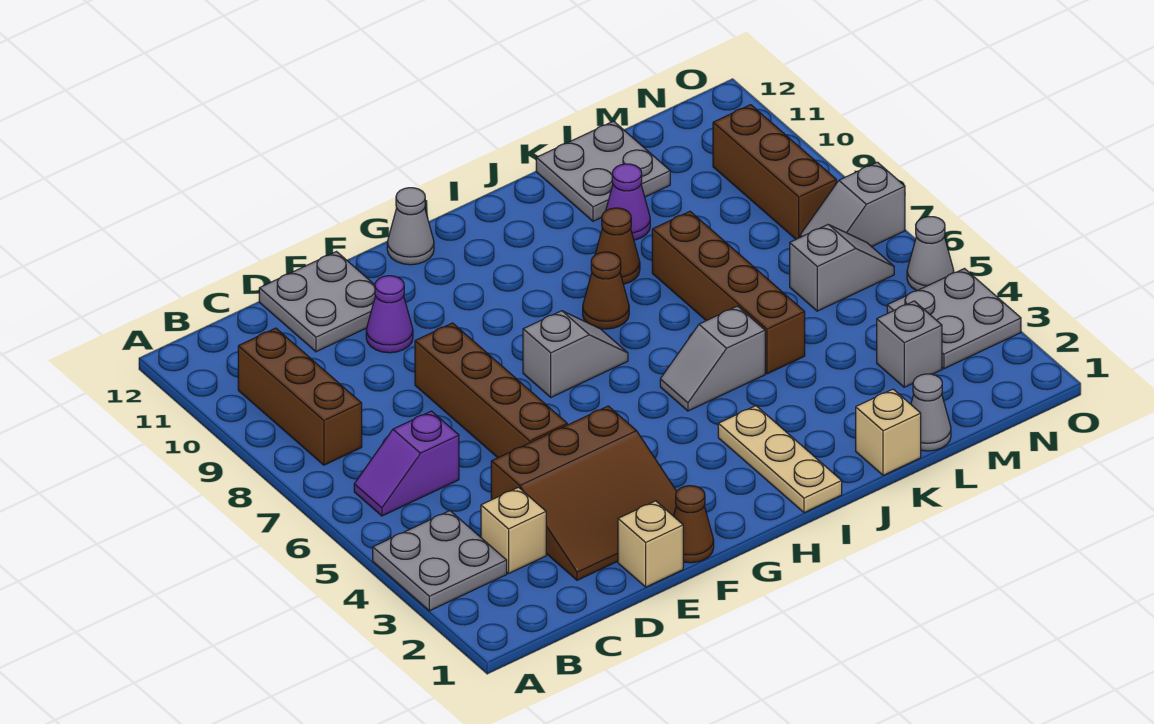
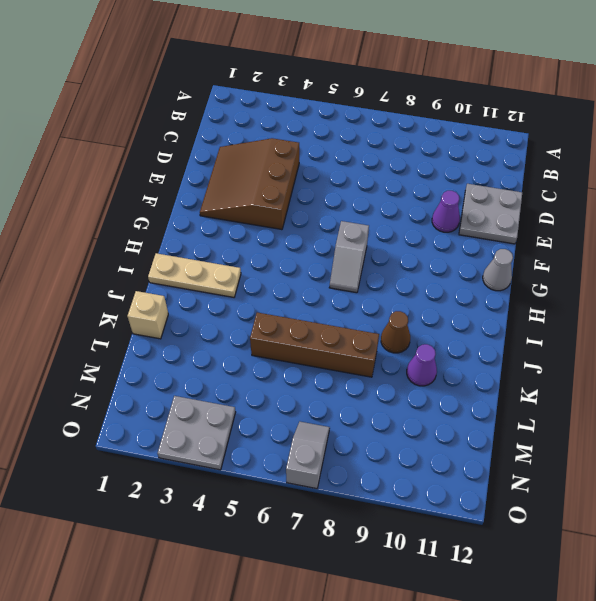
none -> grey plate A3:B4 level 1
none -> purple slope B6:C6 level 1 top C
none -> brown brick B8:B10 level 1

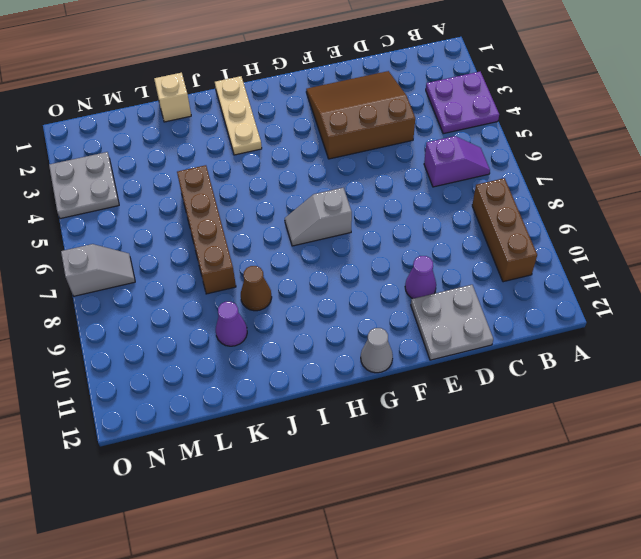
purple plate A3:B4 level 1 -> grey plate A3:B4 level 1
none -> tan brick C3 level 1
none -> tan brick E1 level 1
none -> brown brick E5:E8 level 1

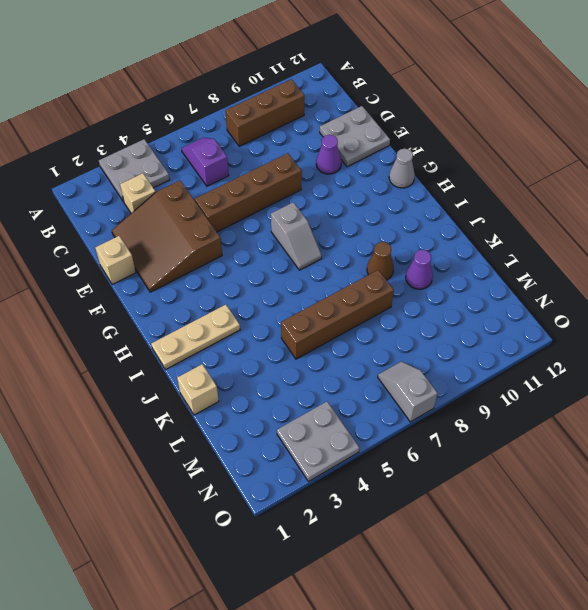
none -> brown cone F1 level 1
none -> grey slope I5:J5 level 1 top J
none -> brown cone I8 level 1

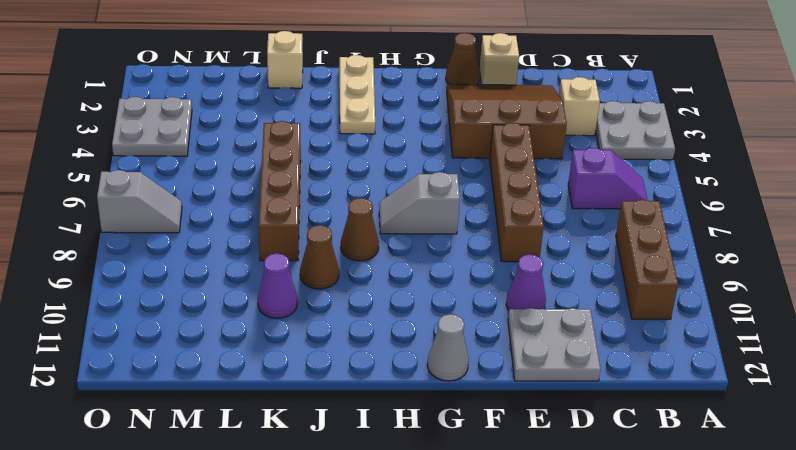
none -> grey slope I5:J5 level 1 top J
none -> grey plate K11:L12 level 1
none -> grey cone L1 level 1

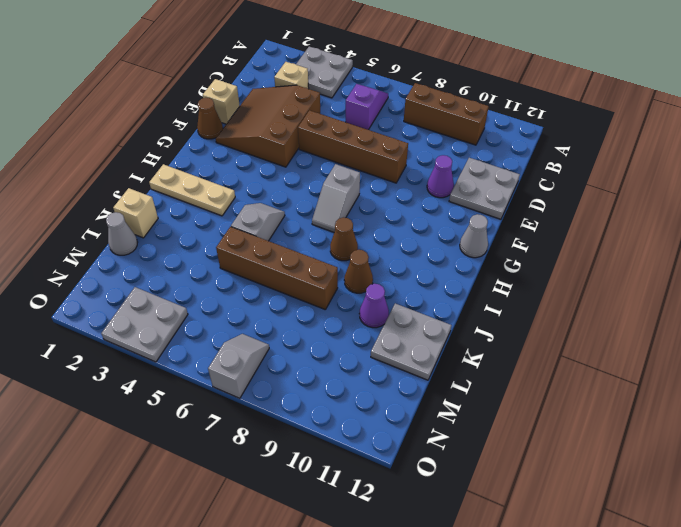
none -> grey brick M3 level 1
none -> grey slope M6:N6 level 1 top M
none -> brown brick N8:N10 level 1

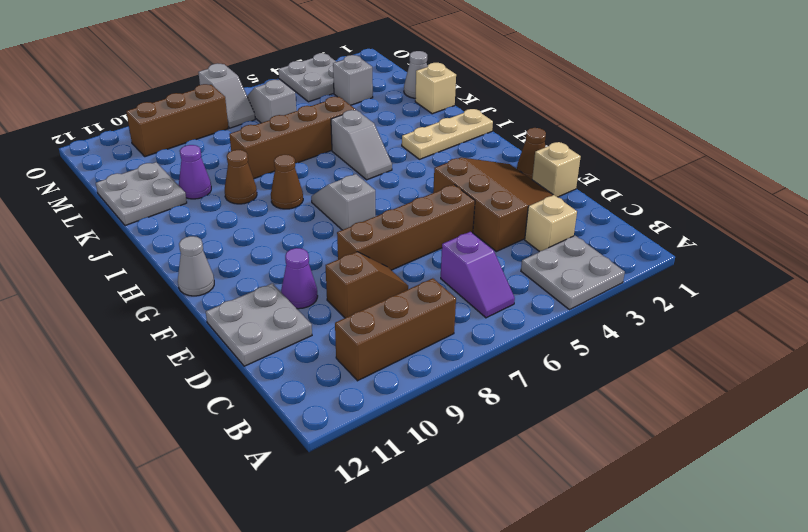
brown slope D8:D9 level 1 top 9 -> none
none -> grey cone O5 level 1

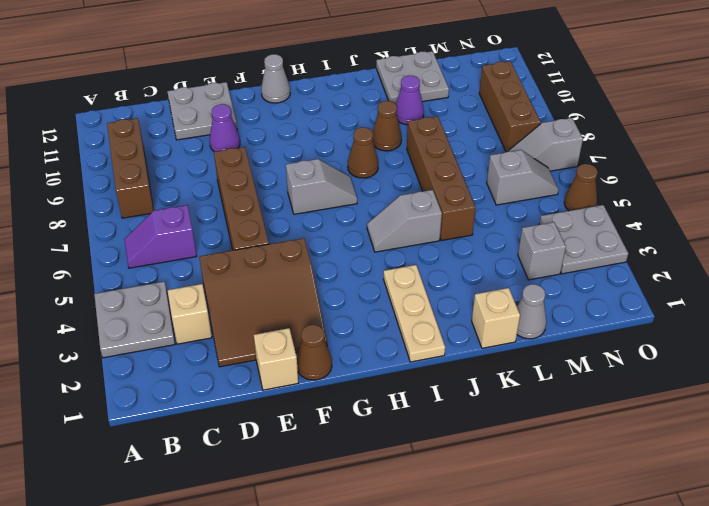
brown cone O5 level 1 -> grey cone O5 level 1

